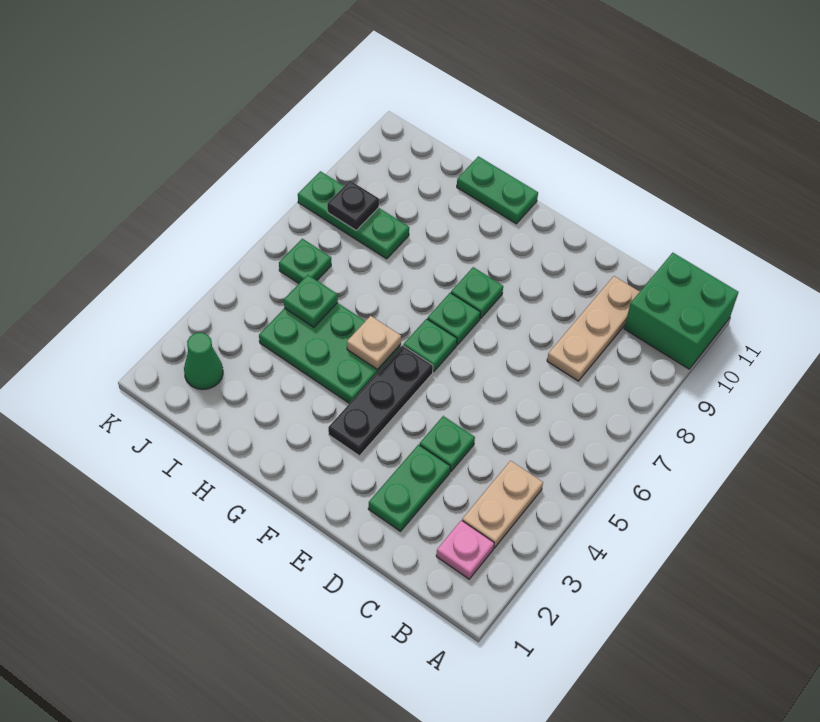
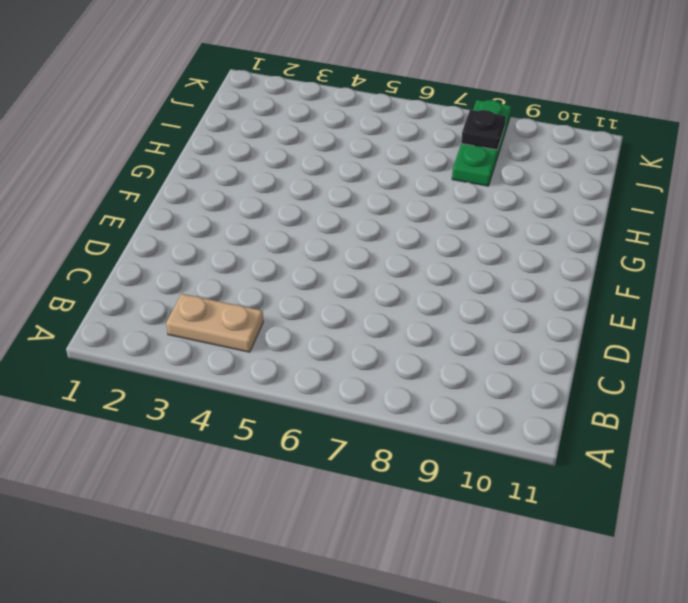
none -> green brick A10:B11 level 1
none -> pink plate B2 level 1
none -> tan plate C8:C10 level 1

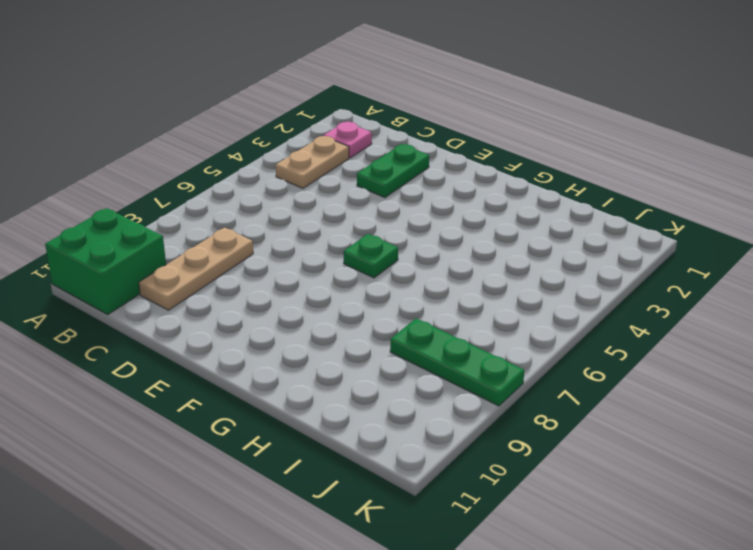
none -> green plate D4 level 1
none -> black plate F3:F5 level 1
none -> green plate F7 level 1

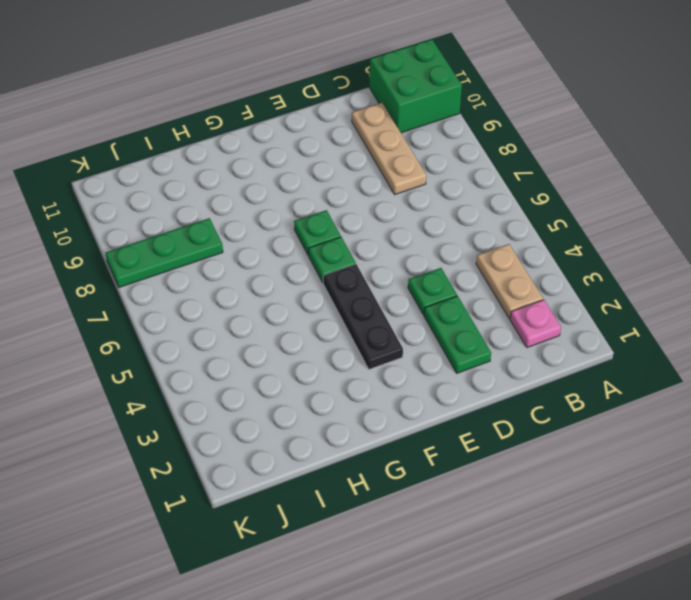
none -> green plate F8 level 1
none -> green plate G4:I5 level 1
none -> green plate G11:H11 level 1

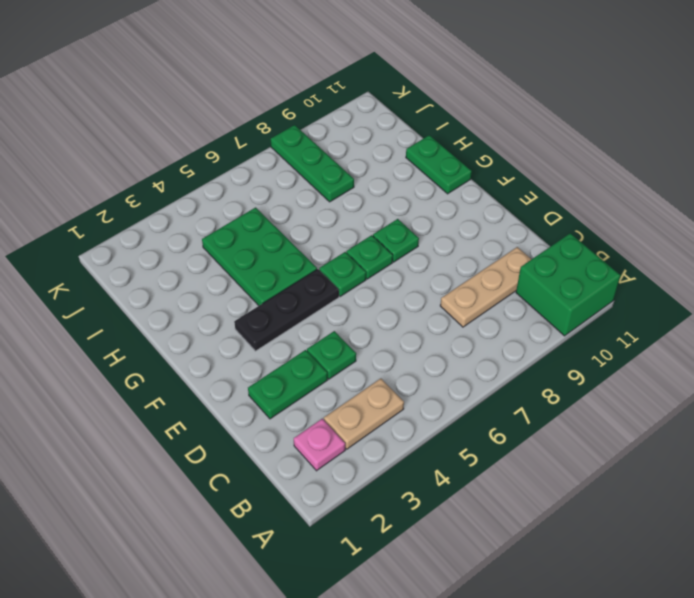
none -> green cone J2 level 1
none -> green plate J6 level 1
none -> tan plate G5 level 2

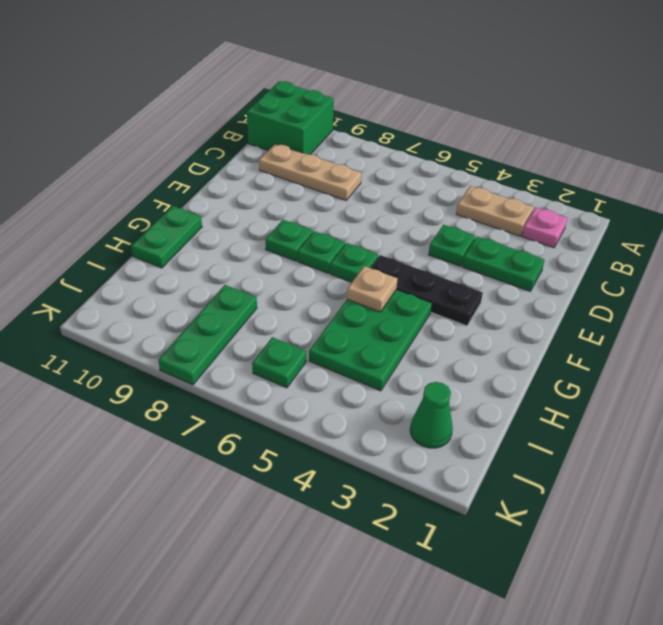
none -> green plate I5 level 2
none -> black plate J8 level 2

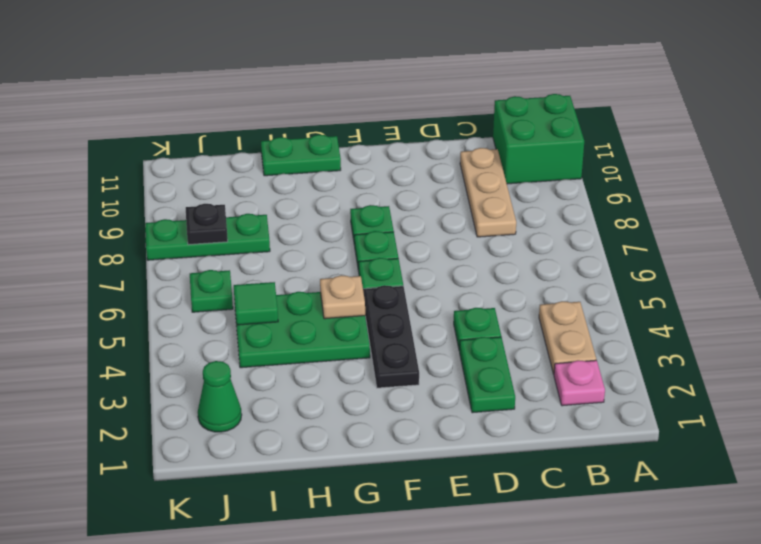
green tile I5 level 2 -> green plate I5 level 2

